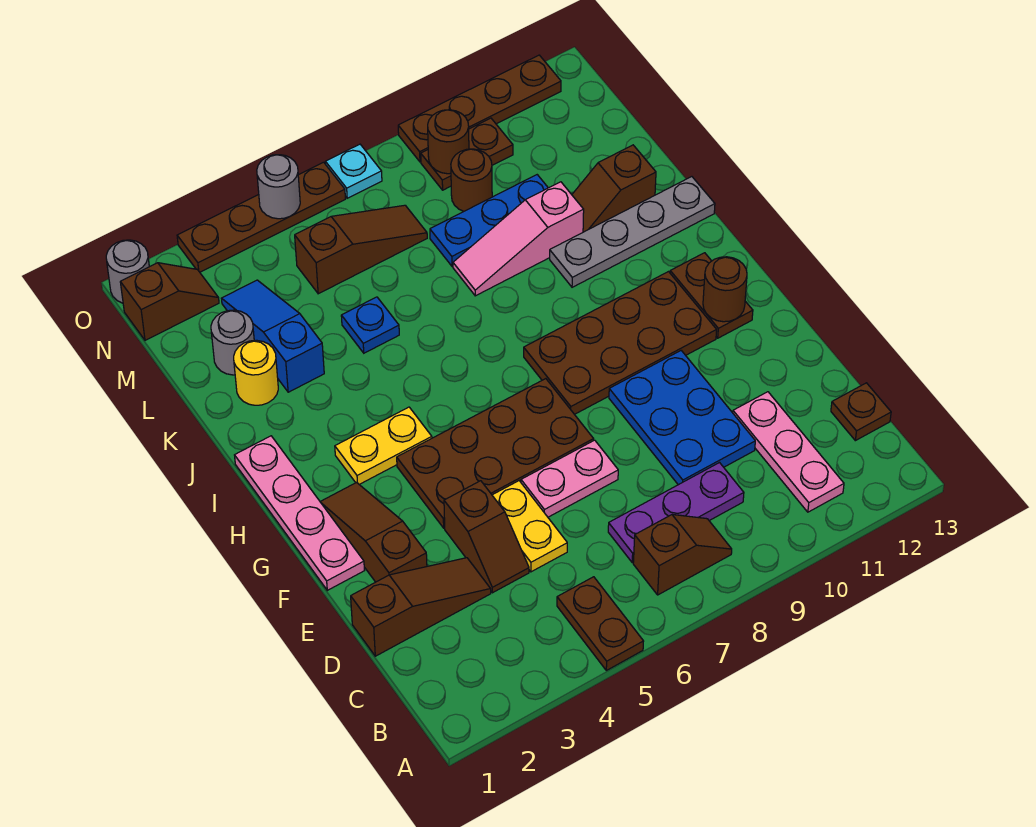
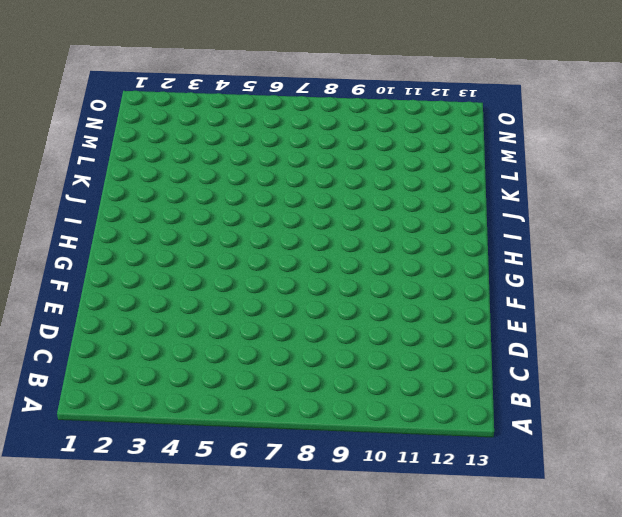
none -> brown plate A5:B5 level 1
none -> brown slope B7:B8 level 1 top 7
none -> pink plate B11:D11 level 1
none -> purple plate C7:C9 level 1

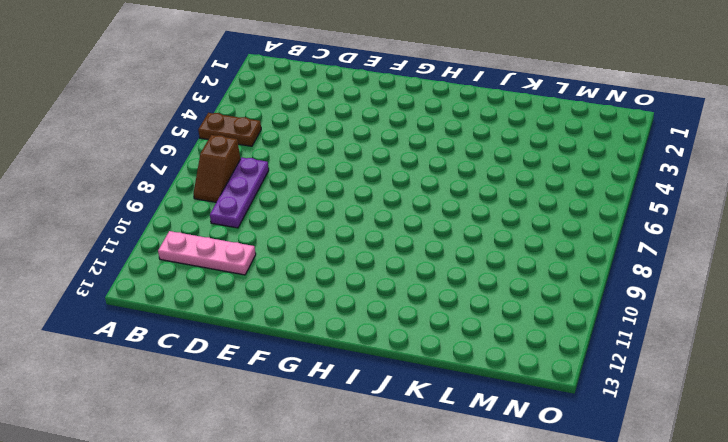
none -> brown plate C13 level 1
none -> brown slope D1:D3 level 1 top 1
none -> brown slope D4:E4 level 1 top E
none -> yellow plate D5:E5 level 1

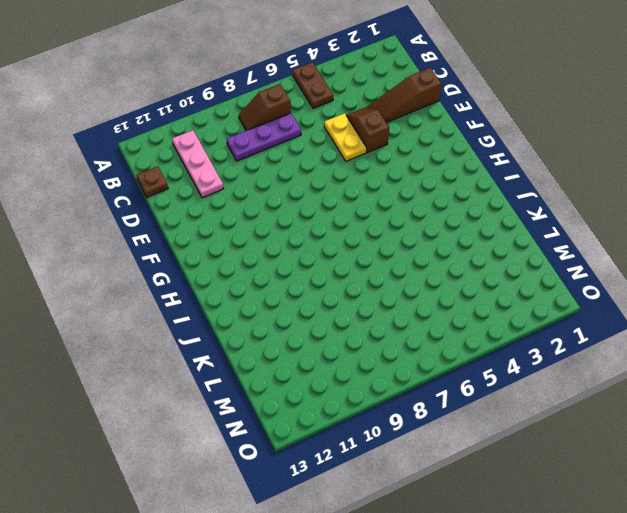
none -> blue plate D9:F10 level 1
none -> brown slope E2:G2 level 1 top E
none -> pink plate E6:E7 level 1
none -> pink plate F1:I1 level 1

